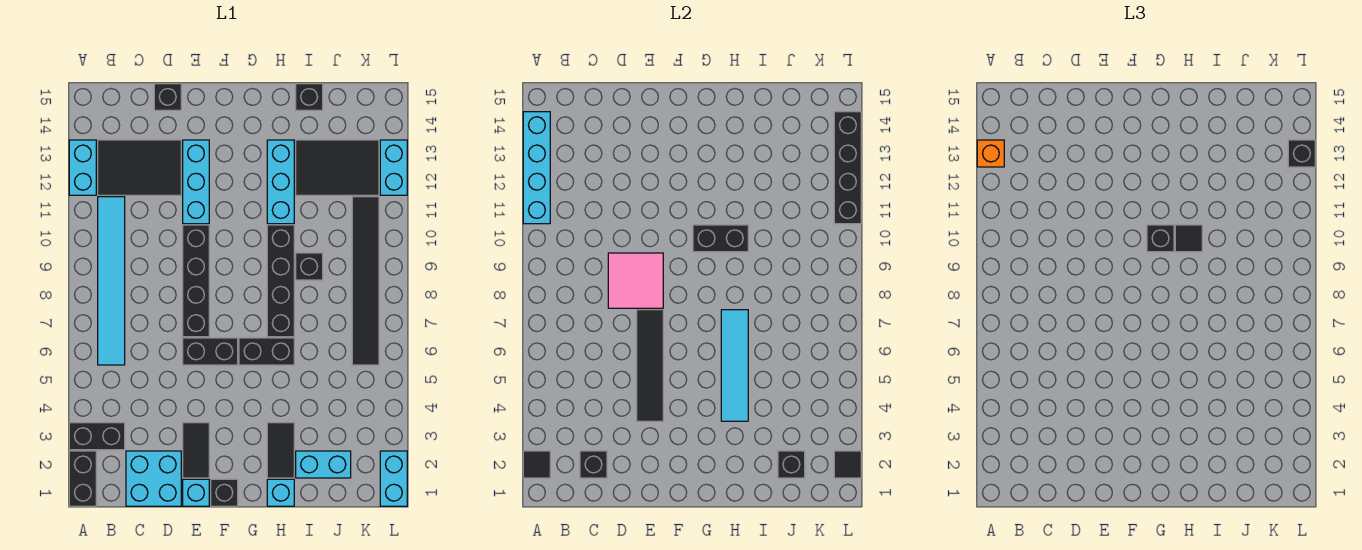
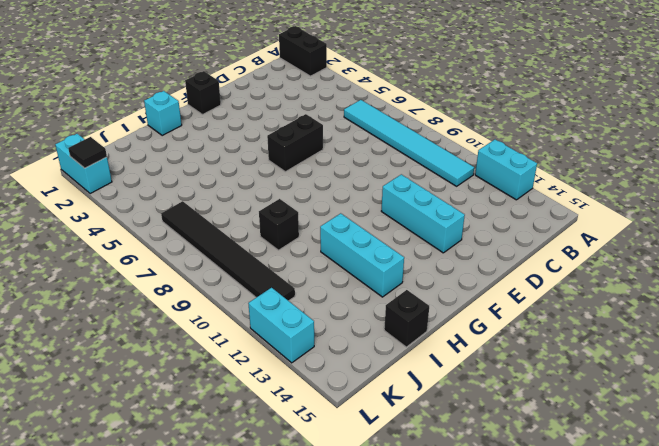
none -> black brick A3:B3 level 1
none -> black tile B12:D13 level 1
none -> cyan brick C1:D2 level 1
none -> black brick D15 level 1

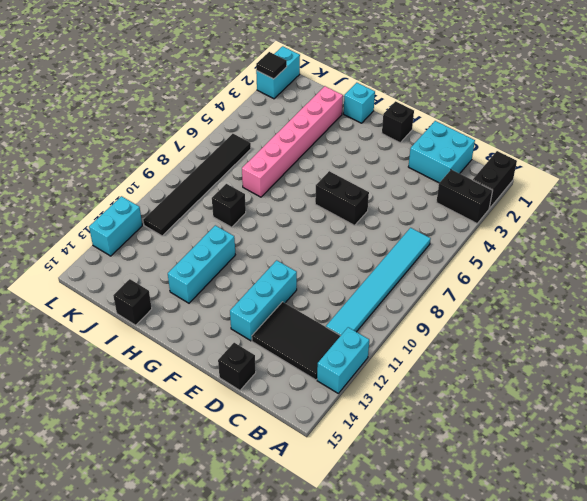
pink brick I2:I7 level 1 -> cyan brick I2:J2 level 1
none -> cyan brick E1 level 1
none -> black tile E2:E3 level 1
none -> black brick E7:E10 level 1
none -> black brick G6:H6 level 1

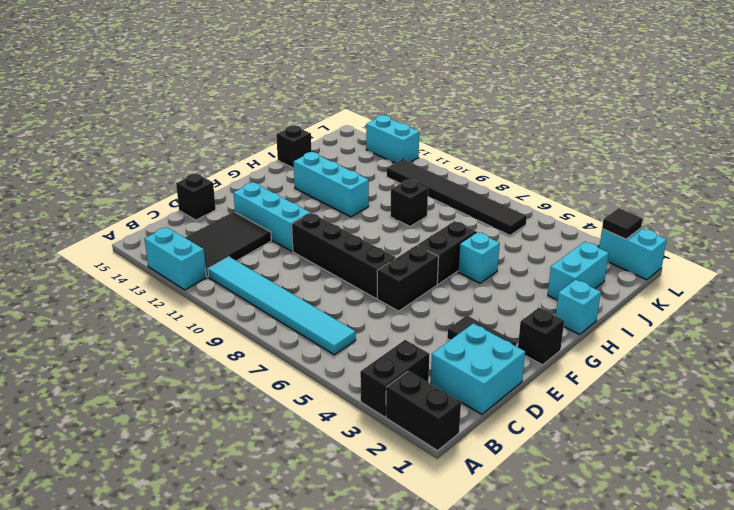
cyan brick H5 level 1 -> cyan brick E1 level 1
none -> black tile H2:H3 level 1
none -> black brick H7:H10 level 1
none -> black tile I12:K13 level 1
none -> black tile A2 level 2

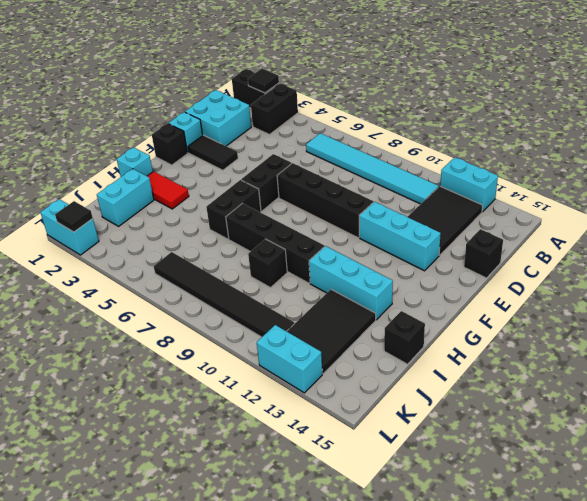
red tile H2:H3 level 1 -> black tile H2:H3 level 1
none -> cyan brick A11:A14 level 2
none -> black brick C2 level 2
none -> pink tile D8:E9 level 2
none -> black tile E4:E7 level 2

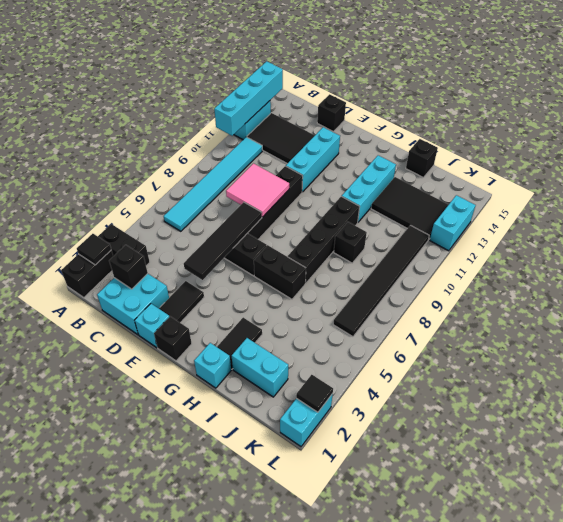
none -> black brick G10:H10 level 2
none -> cyan tile H4:H7 level 2
none -> black brick J2 level 2
none -> black brick L11:L14 level 2

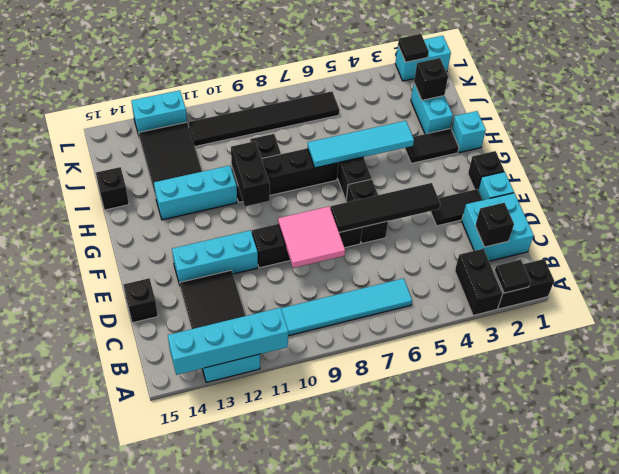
none -> black brick L11:L14 level 2
none -> orange brick A13 level 3
none -> black brick G10 level 3
none -> black tile H10 level 3

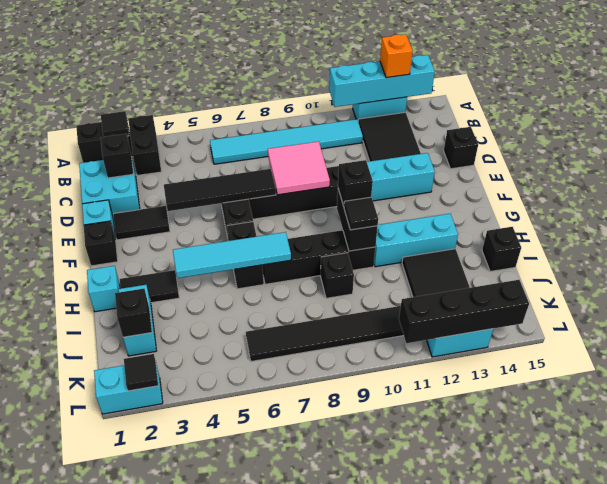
none -> black brick L13 level 3

